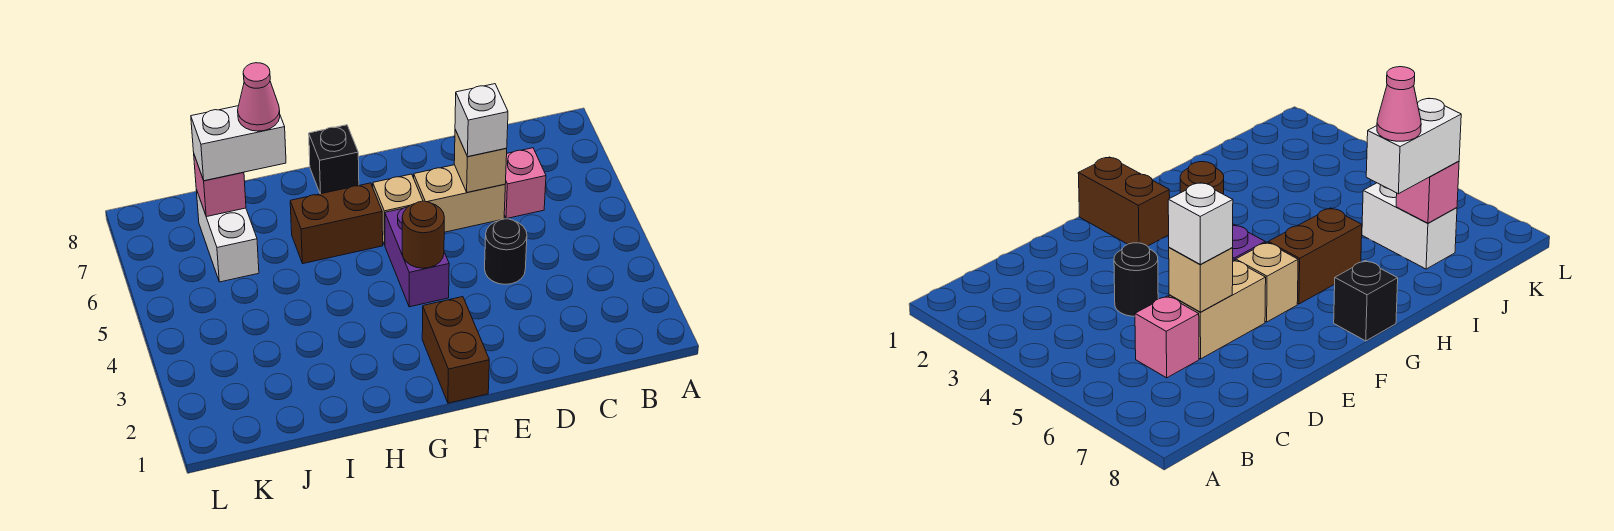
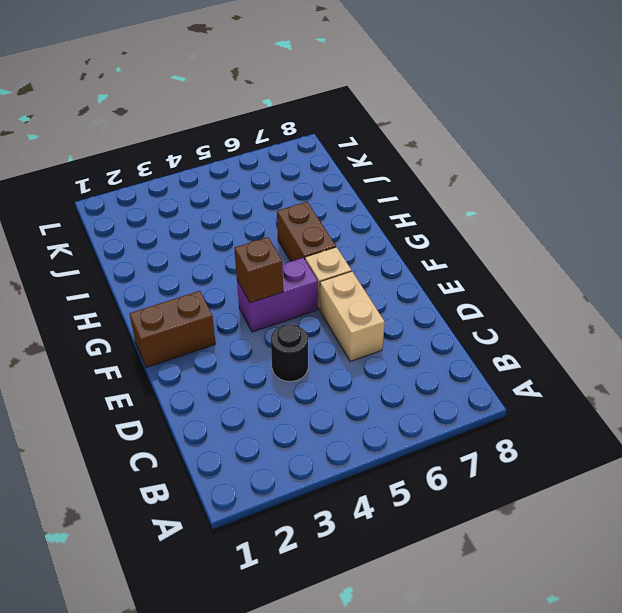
brown brick F4 level 2 -> brown round brick F4 level 2
none -> pink brick C6 level 1
none -> black brick G8 level 1
none -> white brick J6:J7 level 1

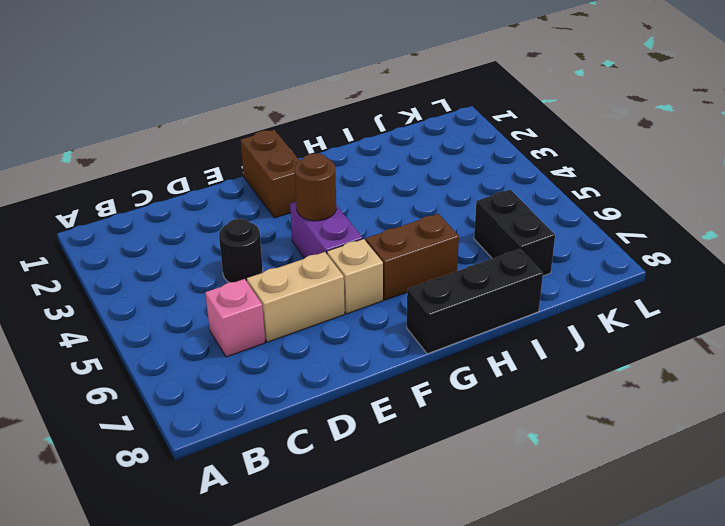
black brick G8:I8 level 1 -> black brick G8 level 1
black brick J6:J7 level 1 -> white brick J6:J7 level 1
none -> tan brick D6 level 2
none -> pink brick J7 level 2
none -> white brick D6 level 3

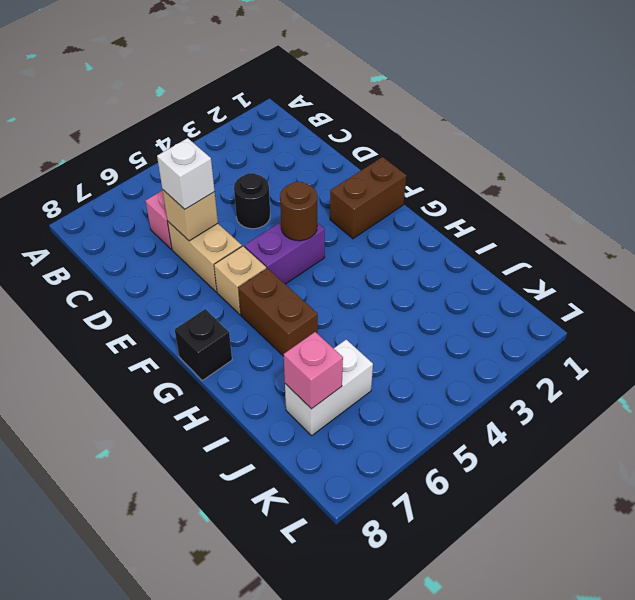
none -> white brick I7:J7 level 3
none -> pink cone I7 level 4

